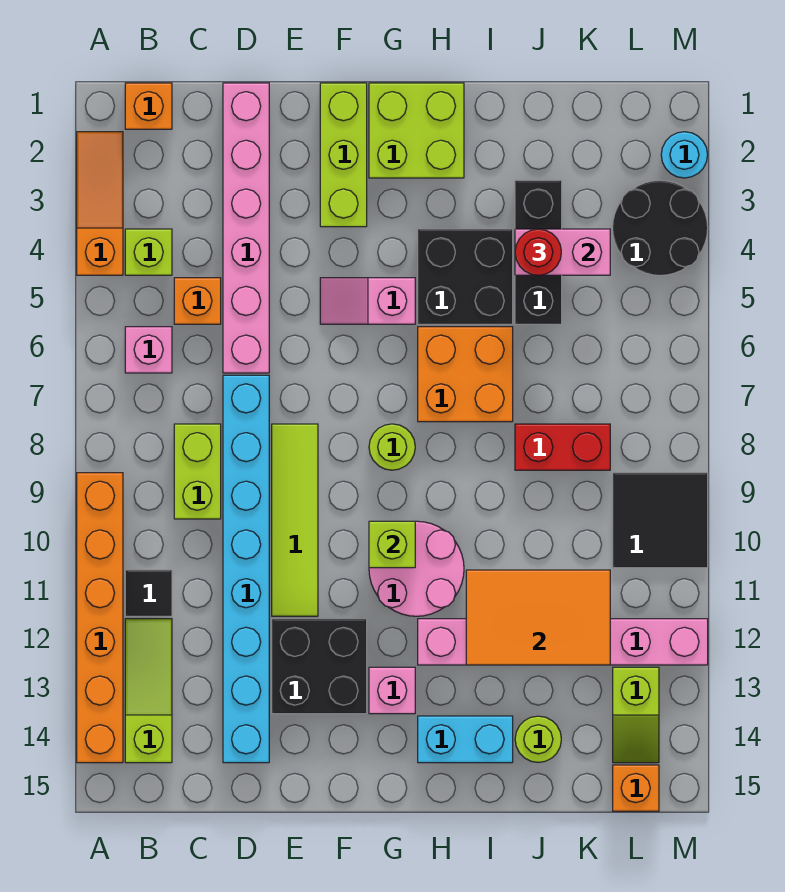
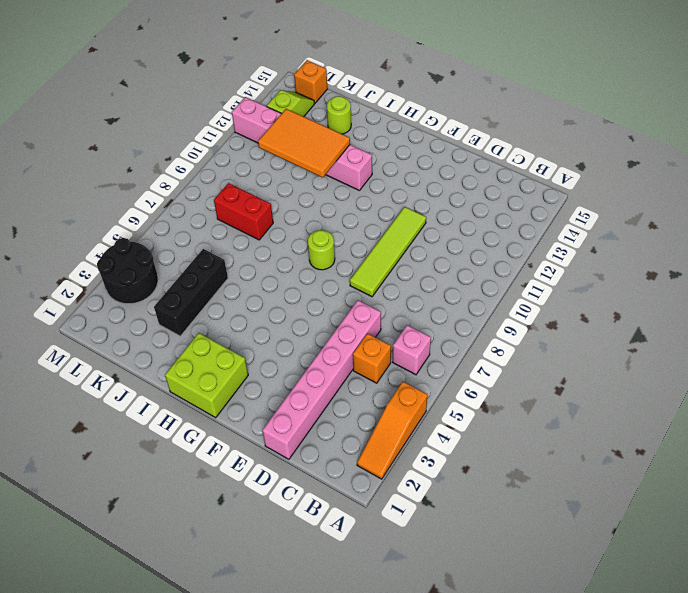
none -> orange brick A9:A14 level 1
none -> orange brick B1 level 1
none -> lime brick B4 level 1
none -> black tile B11 level 1

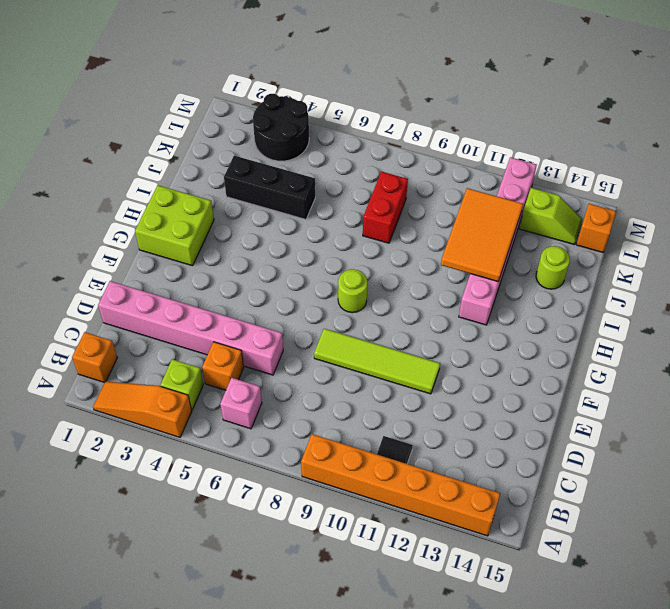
none -> lime slope B12:B14 level 1 top 14
none -> lime brick C8:C9 level 1
none -> cyan brick D7:D14 level 1
none -> black brick E12:F13 level 1

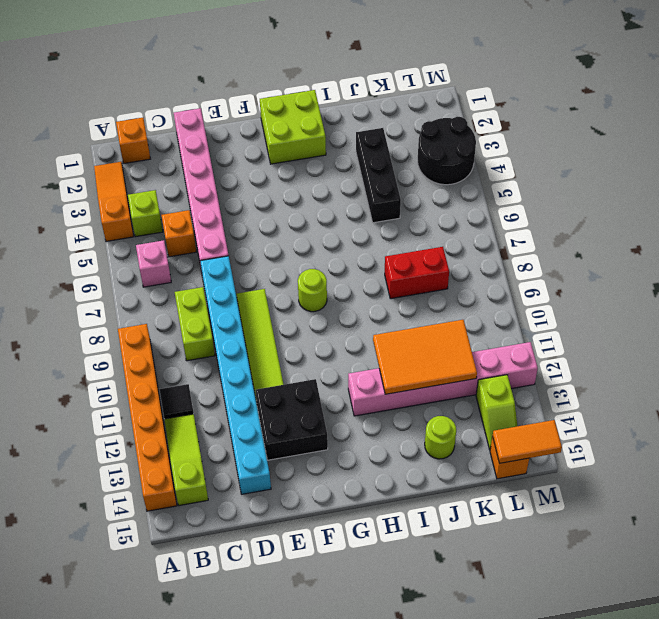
orange tile L15:M15 level 2 -> none
none -> lime brick F1:F3 level 1
none -> pink slope F5:G5 level 1 top G
none -> pink round brick G10:H11 level 1
none -> pink brick G13 level 1

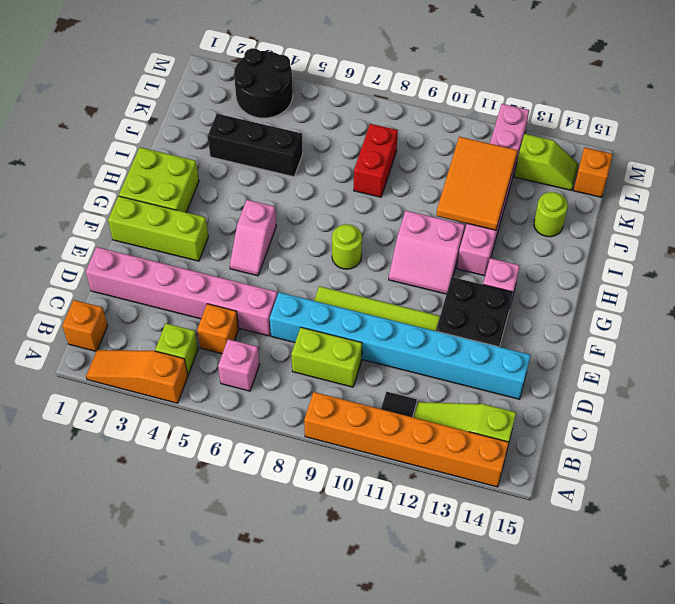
pink slope G10:H11 level 1 top H -> pink round brick G10:H11 level 1
none -> black brick H4:I5 level 1
none -> orange brick H6:I7 level 1
none -> cyan brick H14:I14 level 1
none -> black tile L9:M10 level 1

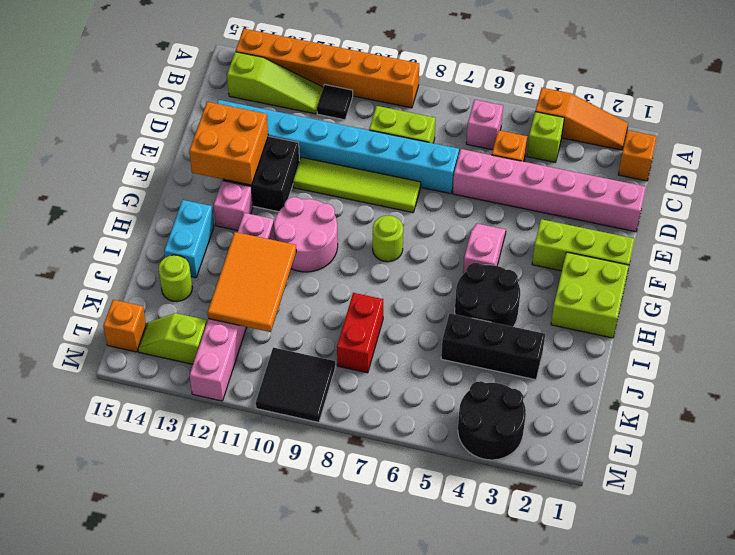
orange brick E13:F14 level 2 -> orange brick H6:I7 level 1
black round brick H4:I5 level 1 -> black brick H4:I5 level 1
none -> cyan round brick M2 level 1
none -> lime brick G10 level 2
none -> pink brick J4:K4 level 2
none -> red round brick J4 level 3

